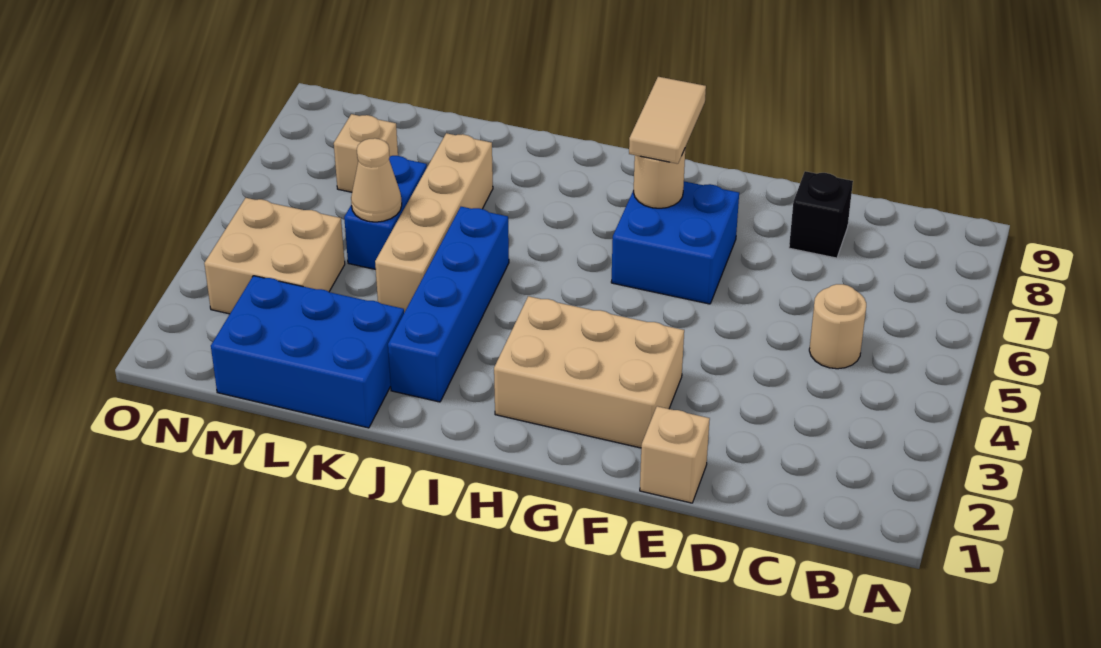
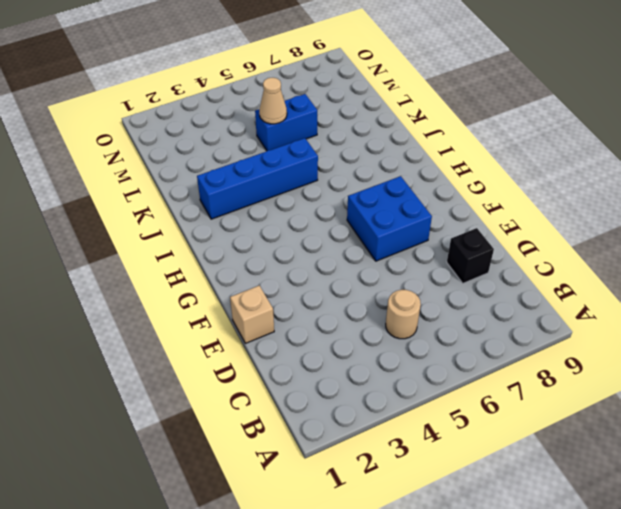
none -> tan brick F2:H3 level 1
none -> blue brick K1:M2 level 1
none -> tan brick K4:K7 level 1

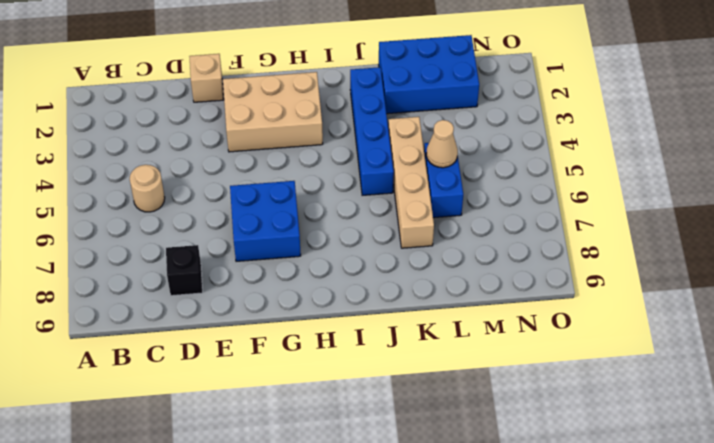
none -> tan brick M3:N4 level 1
none -> tan brick M7 level 1
none -> tan round brick G7 level 2

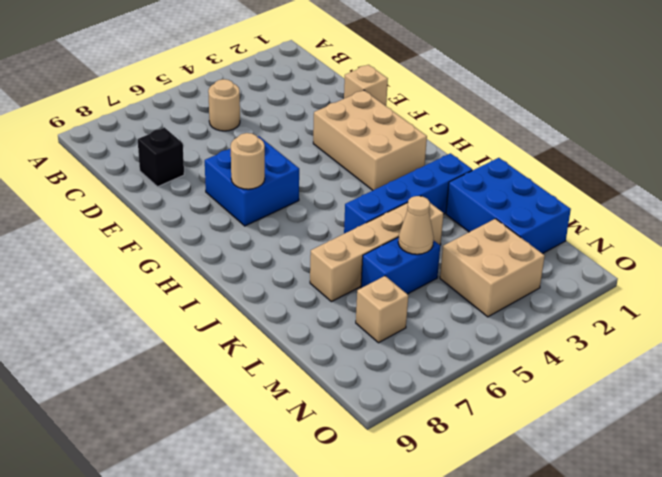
none -> tan tile G7:G8 level 3

